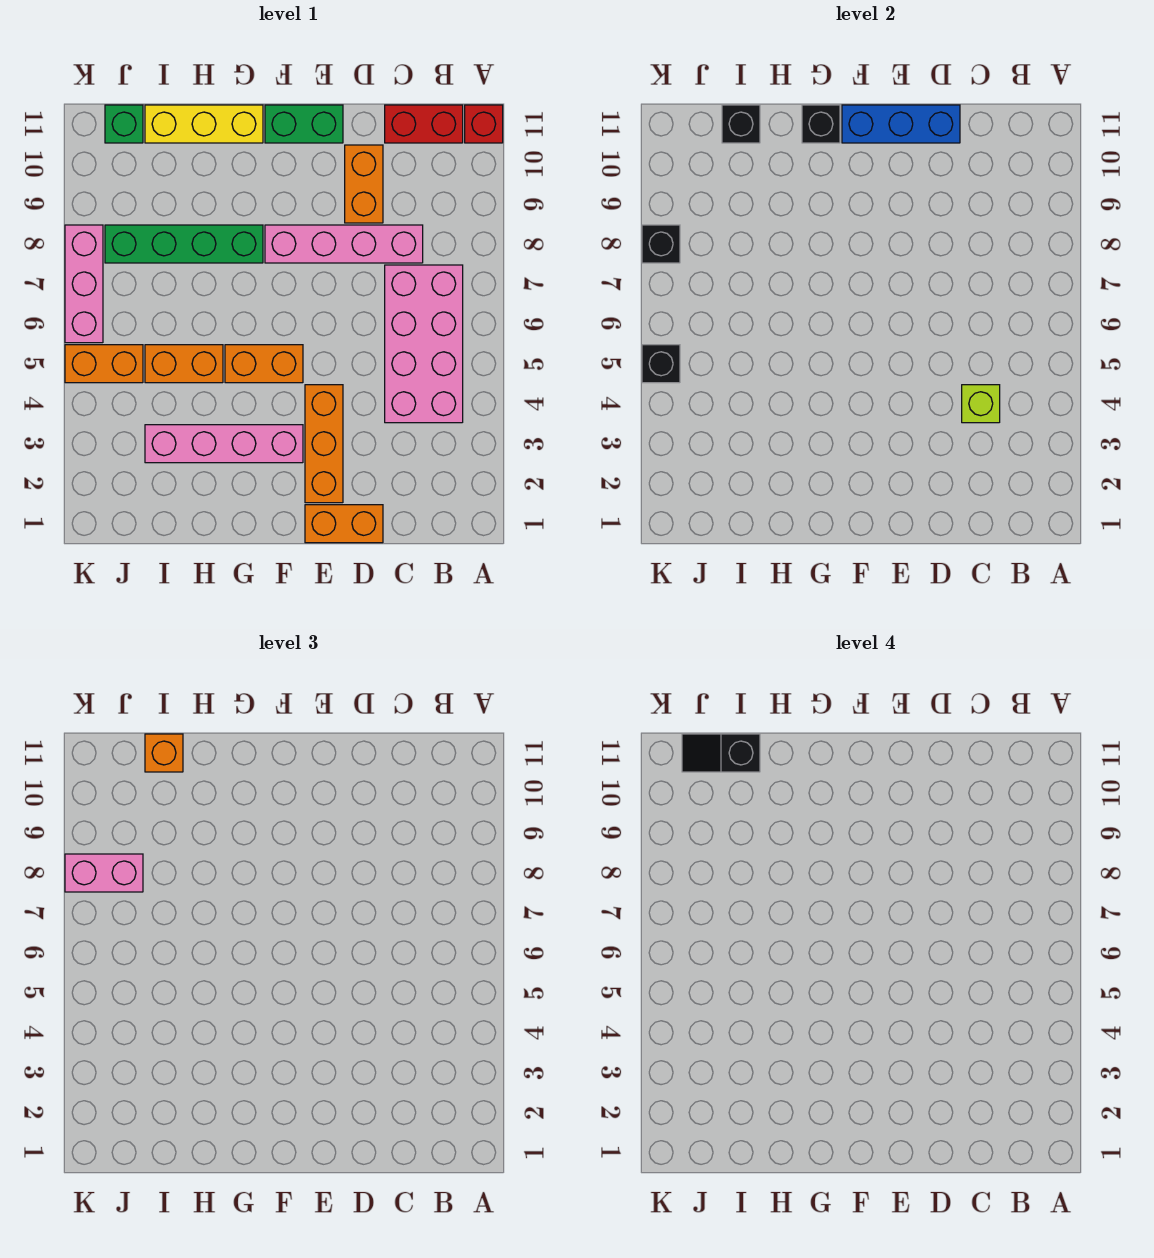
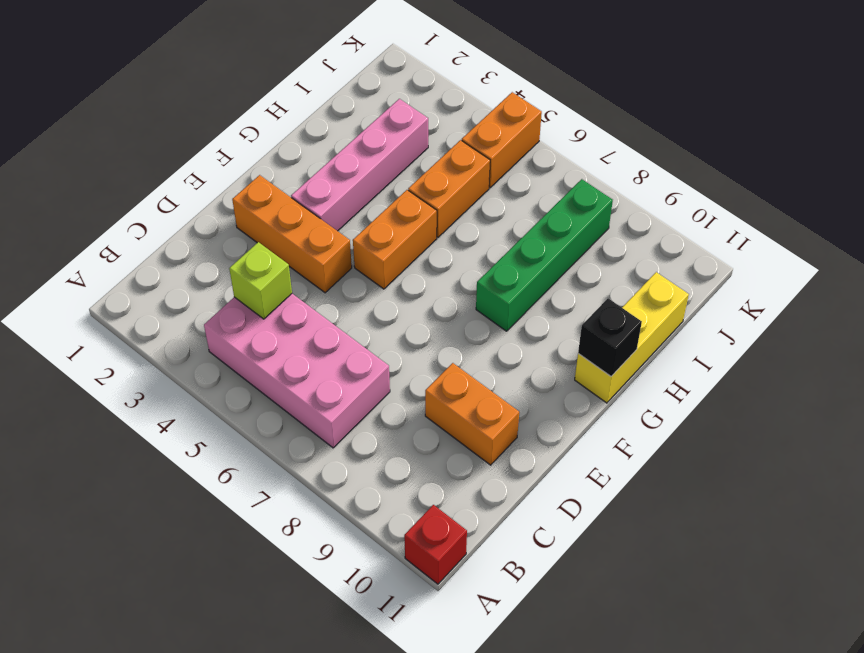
none -> red brick B11:C11 level 1
none -> pink brick C8:F8 level 1
none -> orange brick D1:E1 level 1

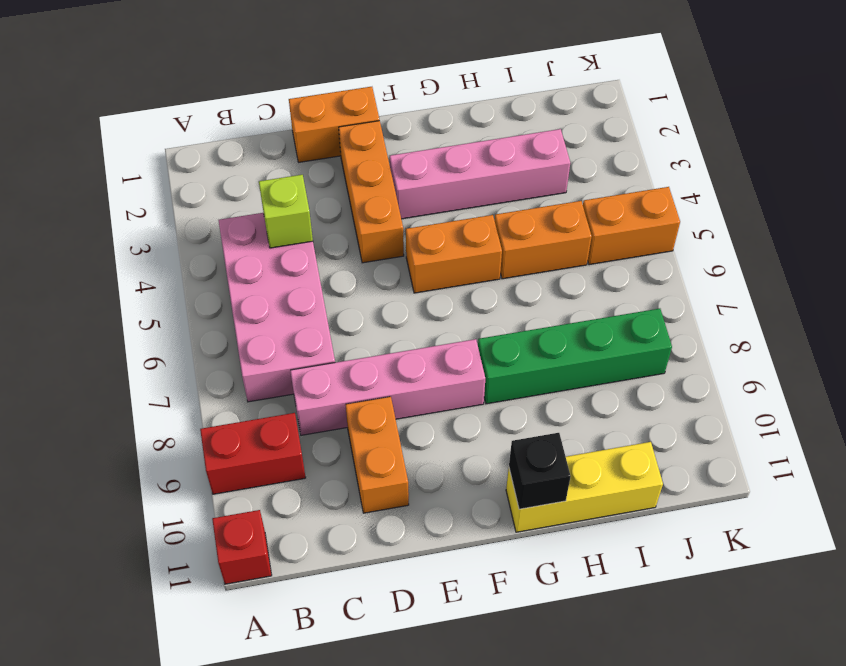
red brick A9:B9 level 1 -> red brick B11:C11 level 1
none -> green brick E11:F11 level 1
none -> green brick J11 level 1
none -> pink brick K6:K8 level 1

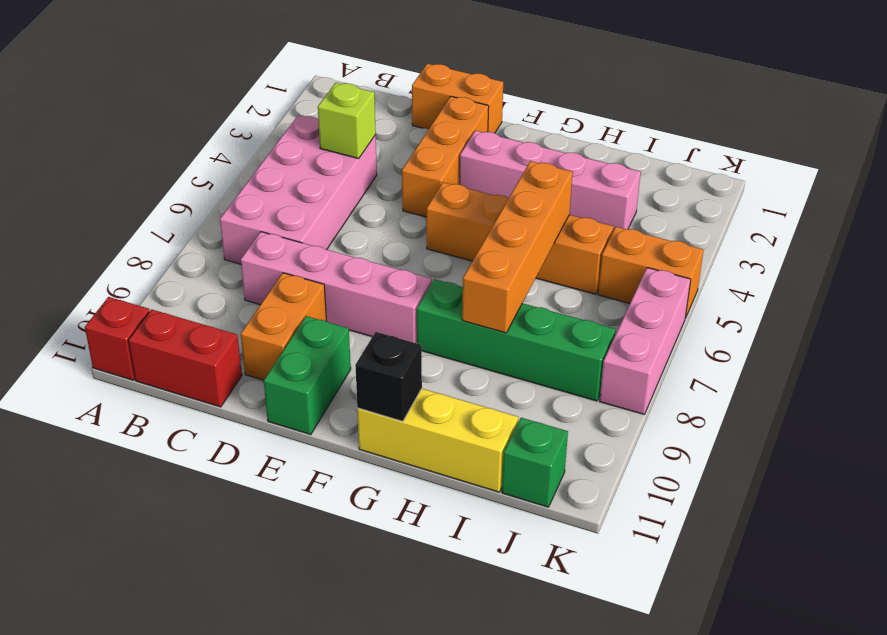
green brick E10:E11 level 1 -> green brick E11:F11 level 1
orange brick H5:H8 level 2 -> none
none -> blue brick D11:F11 level 2
none -> black brick I11 level 2
none -> black brick K5 level 2

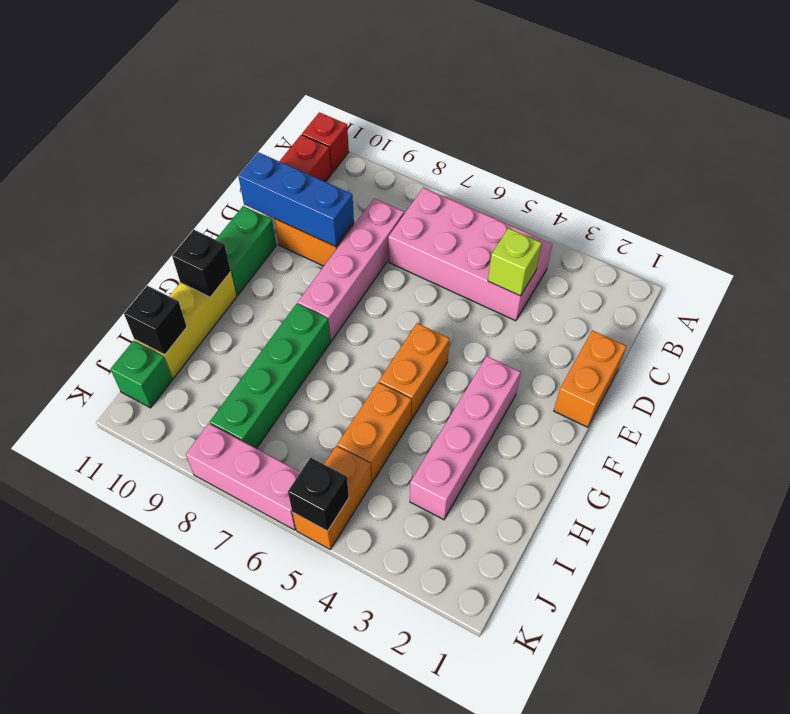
blue brick D9:D11 level 2 -> blue brick D11:F11 level 2
none -> orange brick E2:E4 level 1
none -> black brick K8 level 2
none -> orange brick I11 level 3

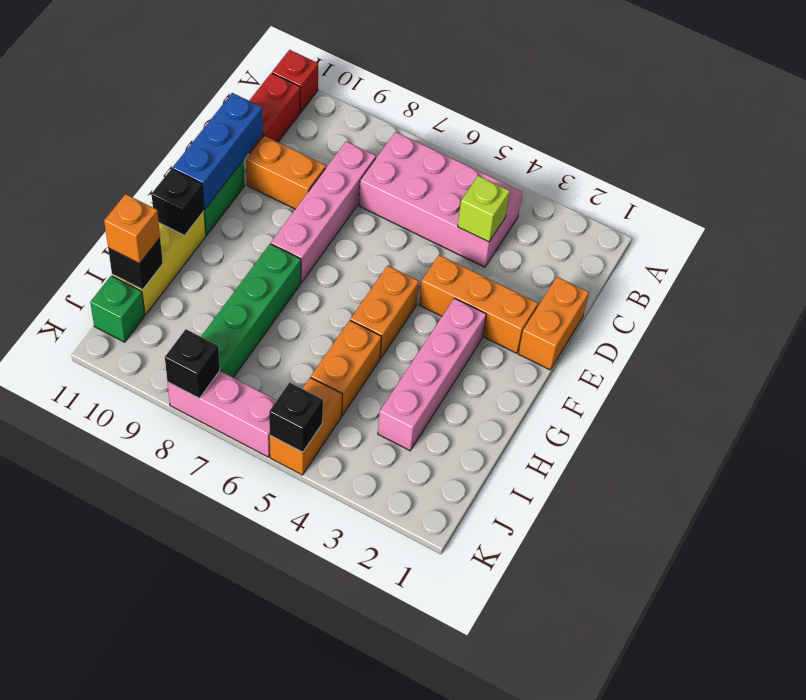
none -> pink brick J8:K8 level 3
none -> black slope I11:J11 level 4 top I

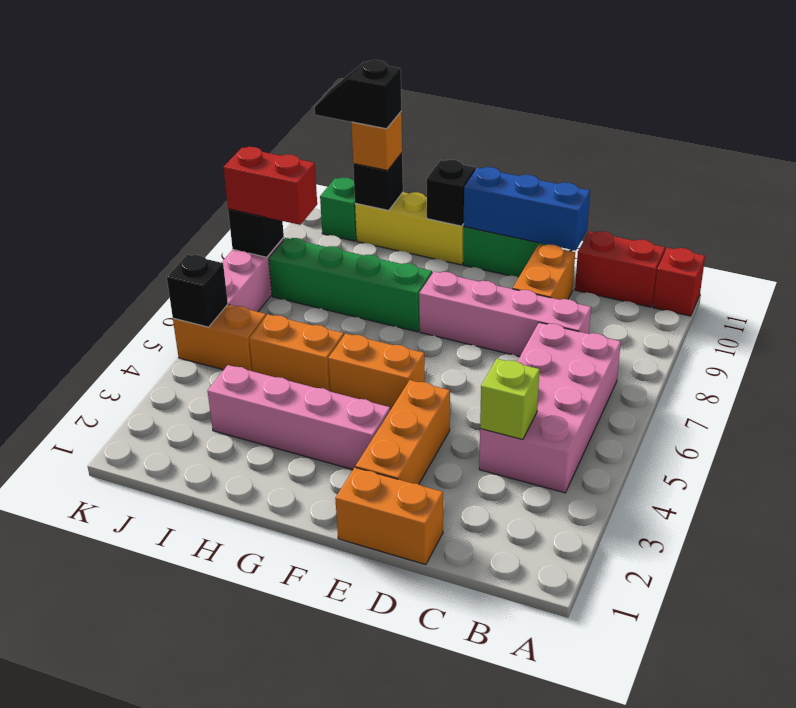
red brick J8:K8 level 3 -> pink brick J8:K8 level 3

